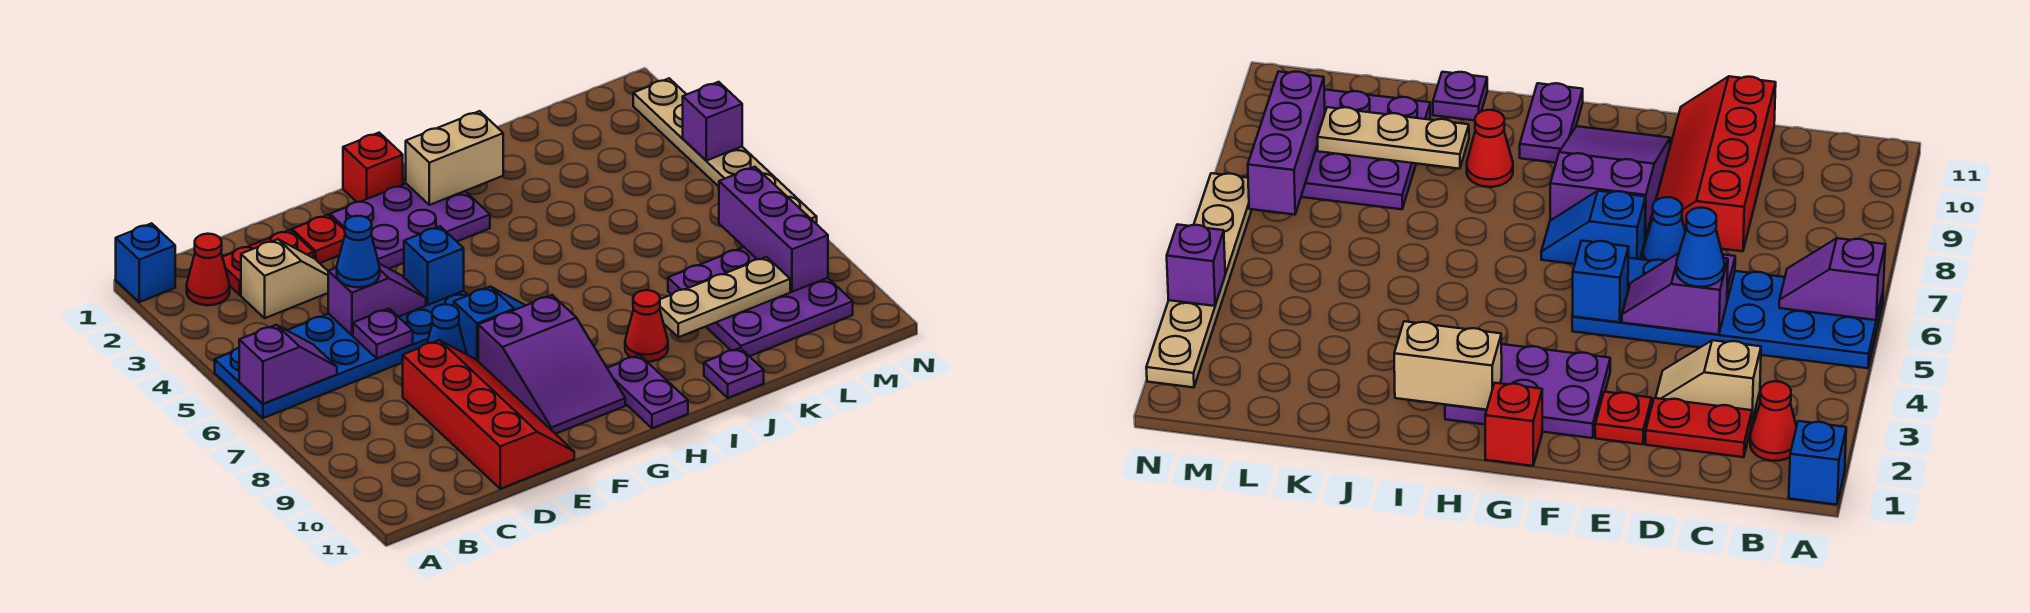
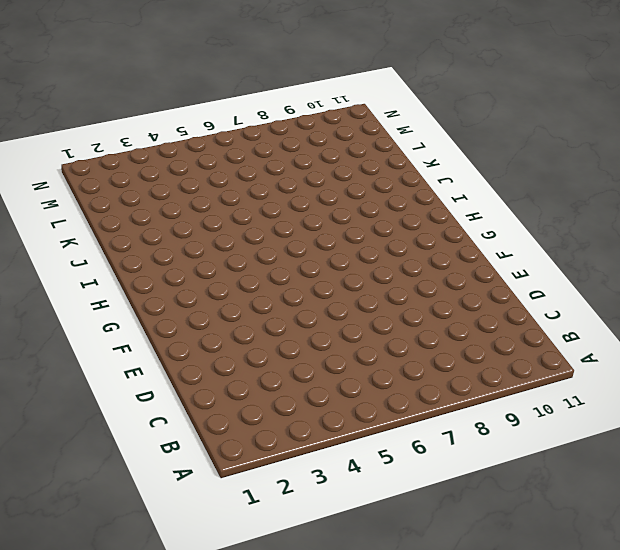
none -> blue brick A1 level 1
none -> blue plate A5:F6 level 1
none -> red cone B2 level 1

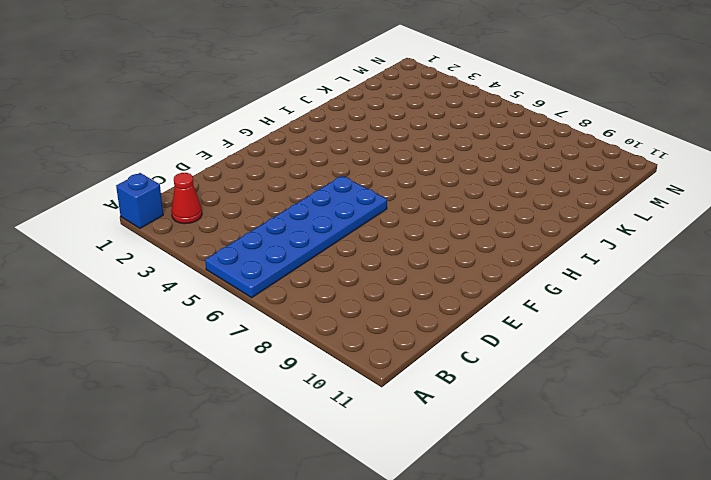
none -> red plate C2:D2 level 1
none -> tan slope C3:D3 level 1 top C
none -> red slope D8:E11 level 1 top D

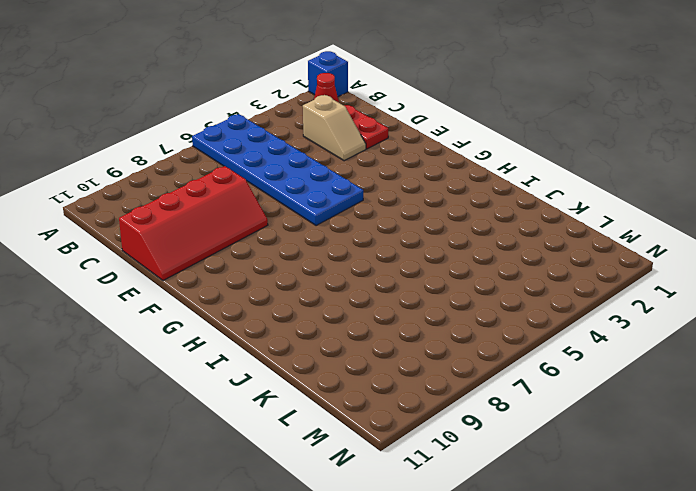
none -> red plate E2 level 1
none -> blue cone E7 level 1
none -> purple plate F2:H3 level 1

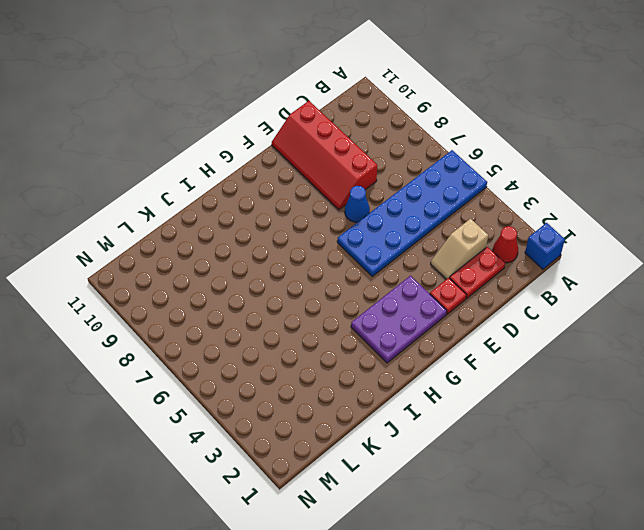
none -> blue slope F7:G7 level 1 top F
none -> purple slope F8:G10 level 1 top 8
none -> red brick G1 level 1

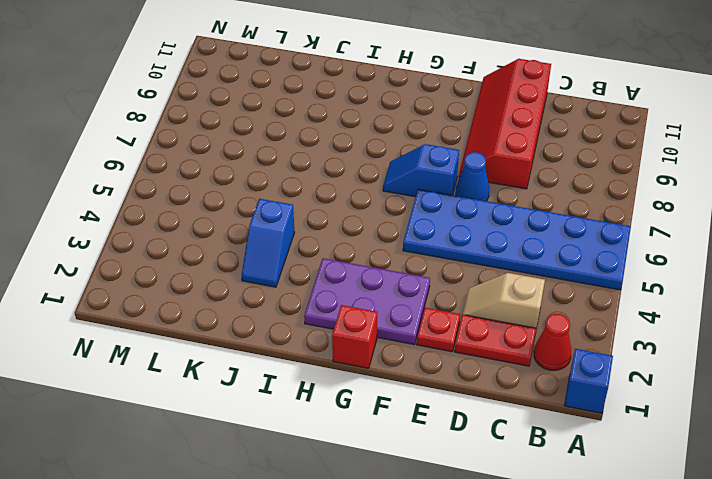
blue slope J3:J4 level 1 top 4 -> none
none -> purple slope F8:G10 level 1 top 8
none -> purple plate H10:H11 level 1
none -> red cone I9 level 1

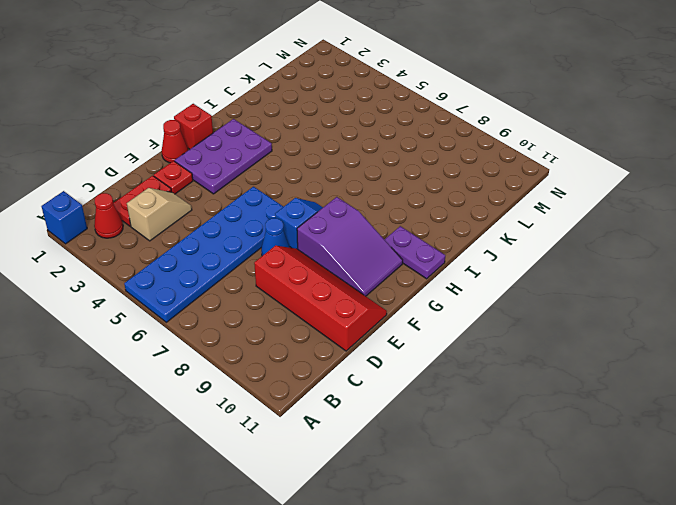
red cone F1 level 1 -> red cone I9 level 1
none -> purple plate J11 level 1
none -> purple plate K8:M10 level 1
none -> tan plate N2:N7 level 1

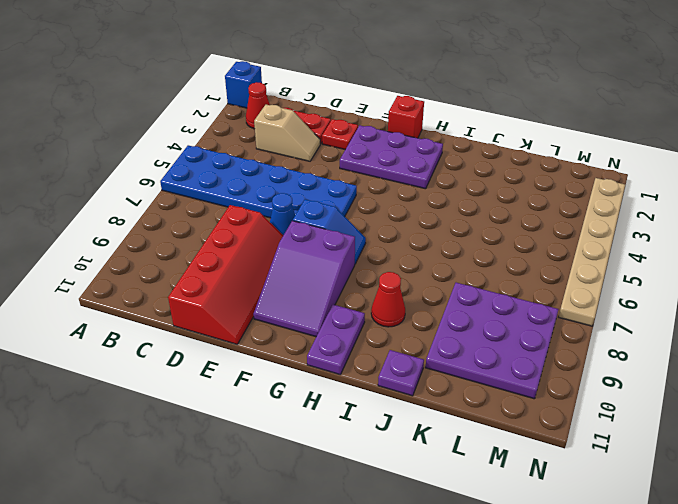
none -> purple slope A6:B6 level 2 top A
none -> purple slope D5:E5 level 2 top D
none -> purple plate D6 level 2

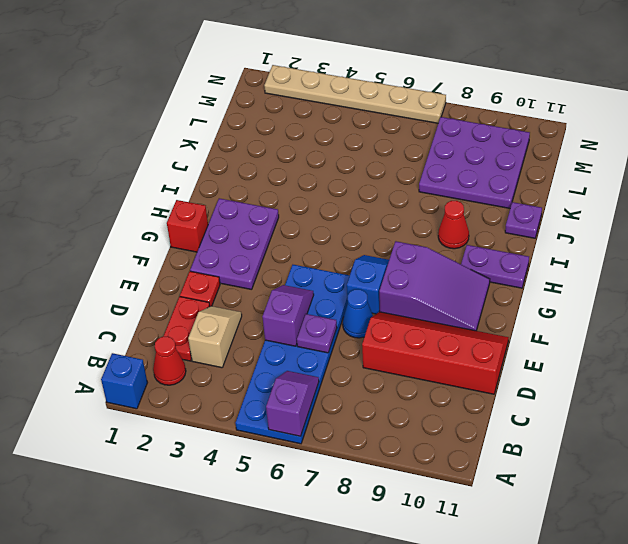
none -> blue brick F5 level 2
none -> tan brick H2:I2 level 2
none -> tan plate J9:L9 level 2

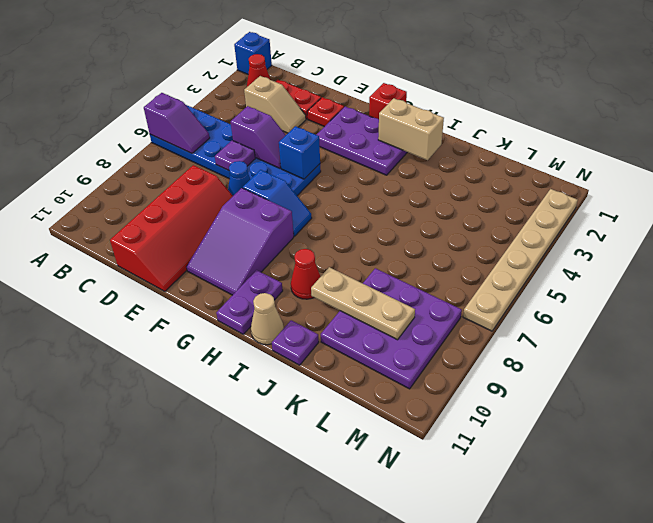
tan cone I11 level 1 -> none
none -> purple brick M7:M9 level 2
none -> purple brick N4 level 2
none -> blue cone D5 level 3

